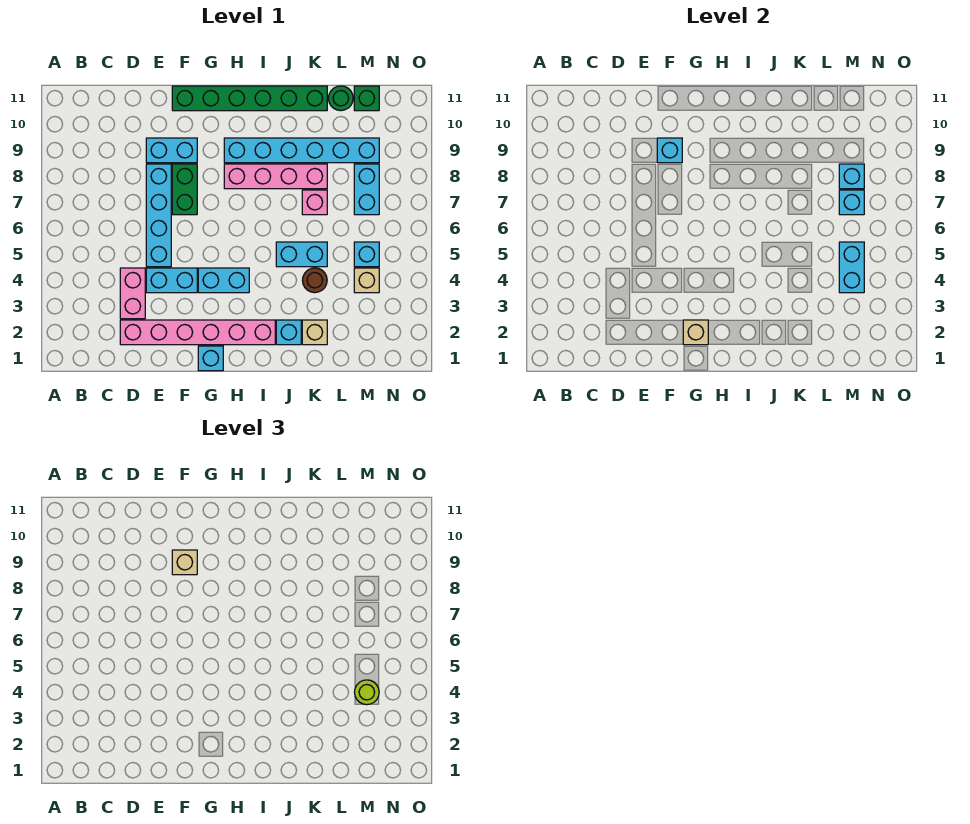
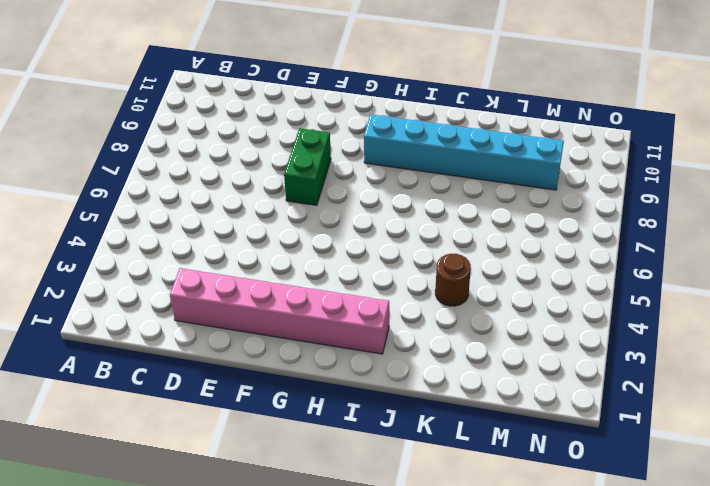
none -> pink brick D3:D4 level 1
none -> cyan brick E4:F4 level 1
none -> cyan brick E5:E8 level 1

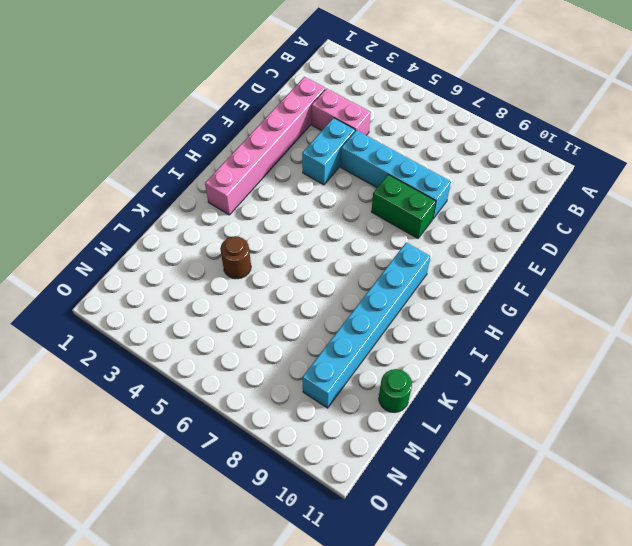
none -> cyan brick E9:F9 level 1
none -> green brick F11:K11 level 1
none -> cyan brick G1 level 1

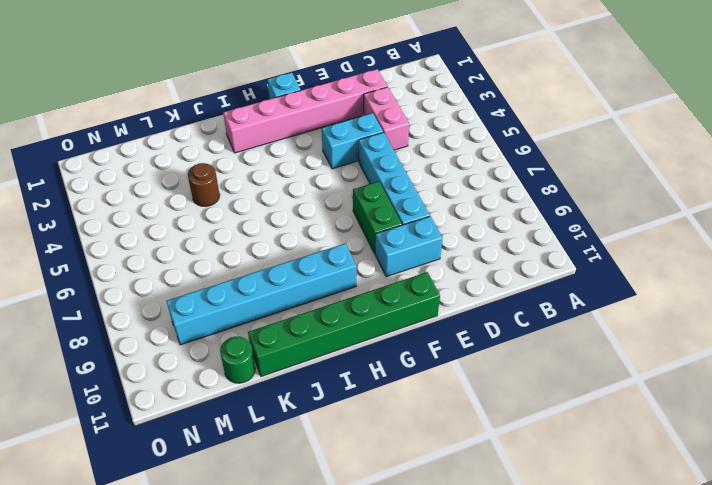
none -> cyan brick G4:H4 level 1
none -> pink brick H8:K8 level 1
none -> cyan brick J2 level 1

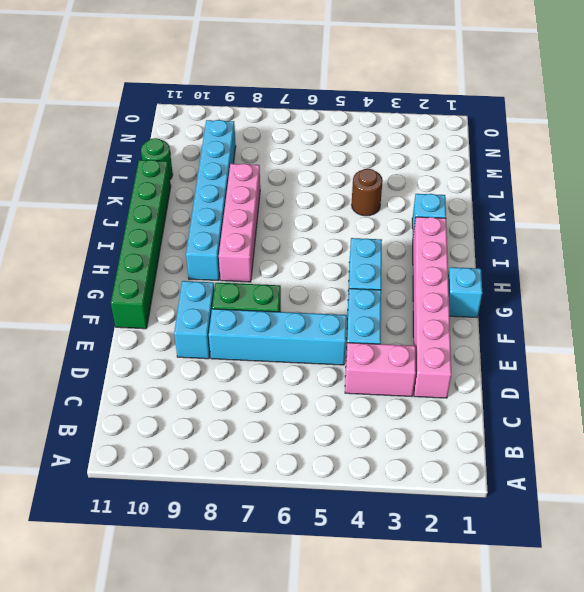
none -> cyan brick J5:K5 level 1
none -> tan brick K2 level 1
none -> pink brick K7 level 1

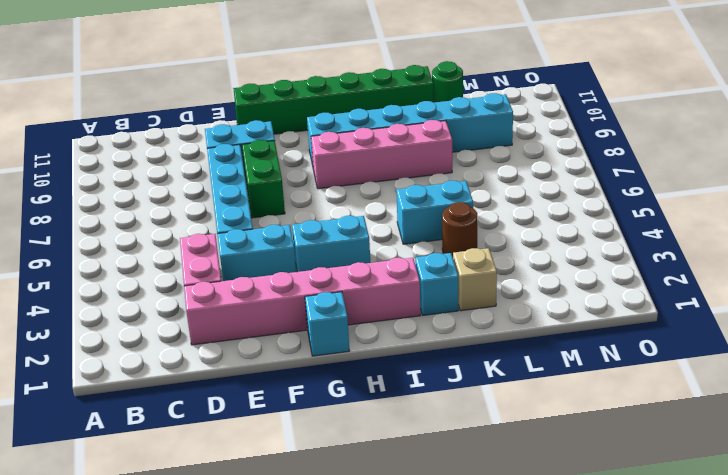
none -> pink brick K7 level 1
none -> tan brick M4 level 1
none -> cyan brick M5 level 1

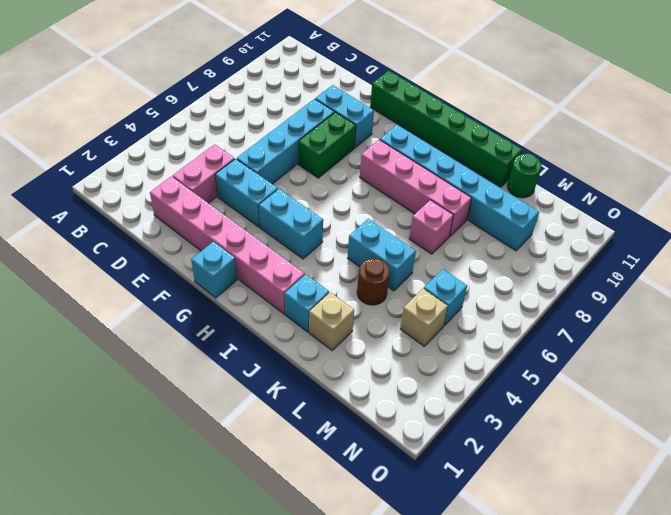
none -> cyan brick M7:M8 level 1
none -> green brick M11 level 1
none -> cyan brick F9 level 2

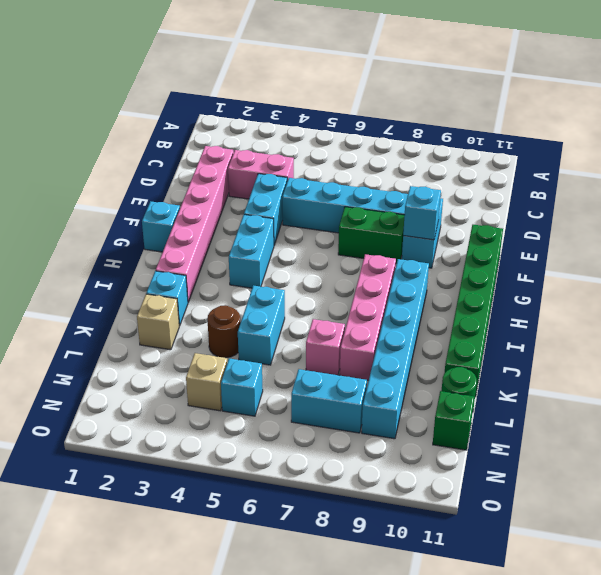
none -> tan brick G2 level 2
none -> cyan brick M4:M5 level 2
none -> cyan brick M7 level 2

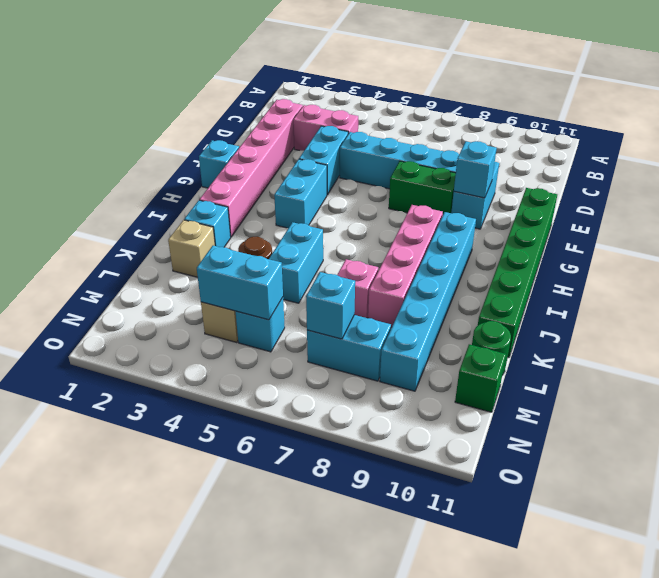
none -> tan brick G2 level 2
none -> cyan brick M8 level 2
none -> tan brick F9 level 3

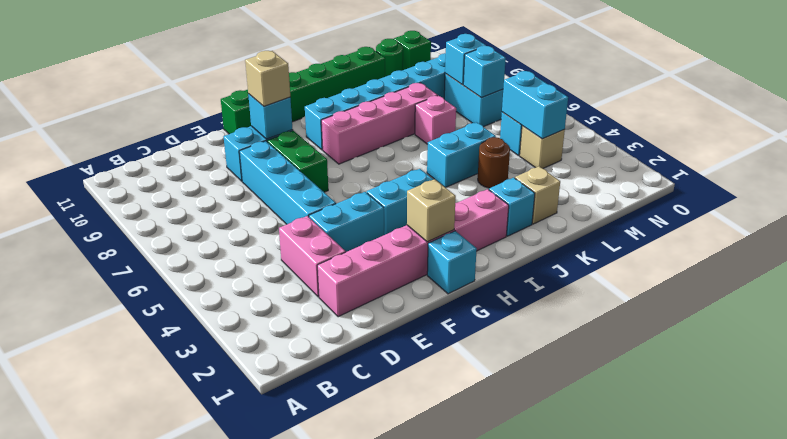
none -> lime round brick M4 level 3

